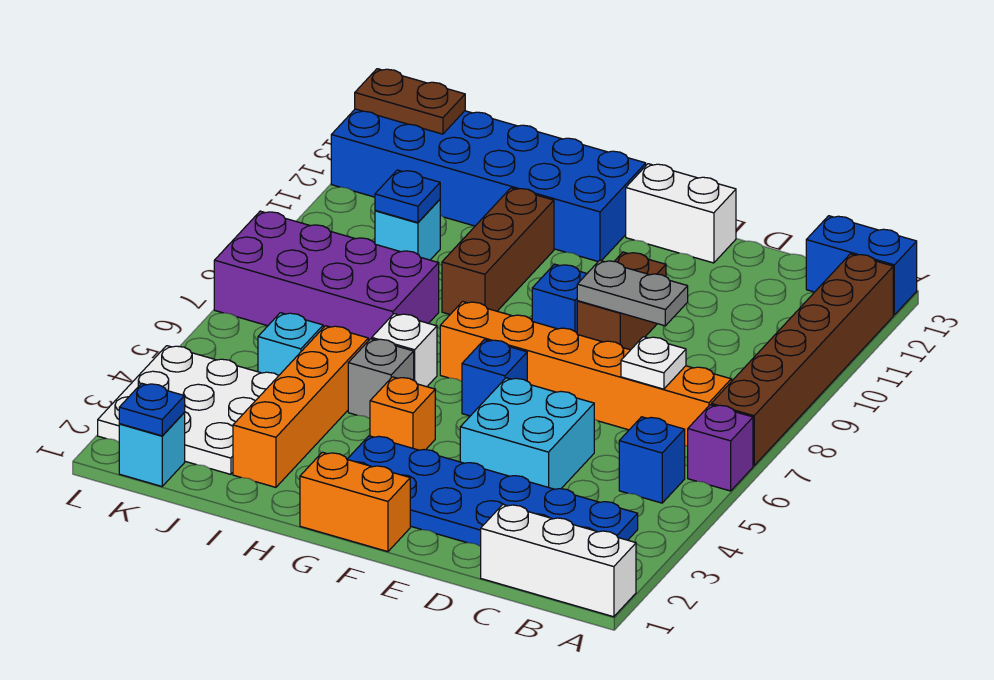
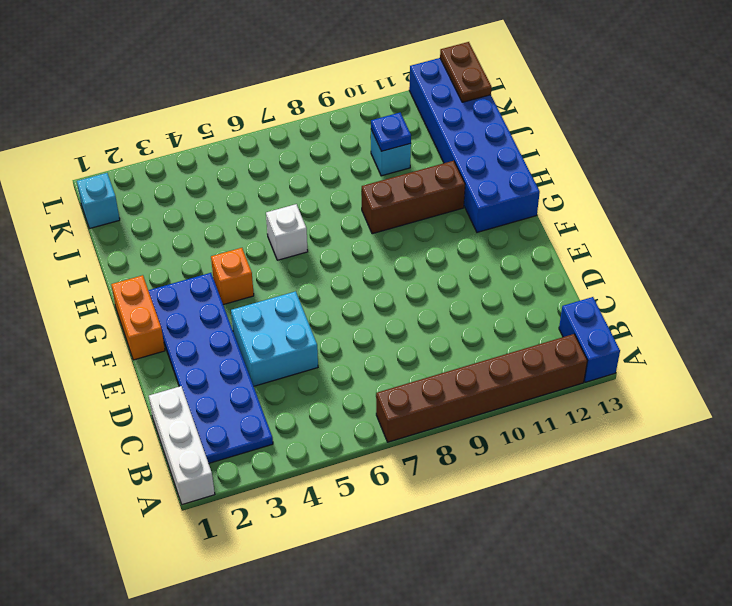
none -> purple brick A6 level 1
none -> blue brick B5 level 1
none -> orange brick B7:G7 level 1

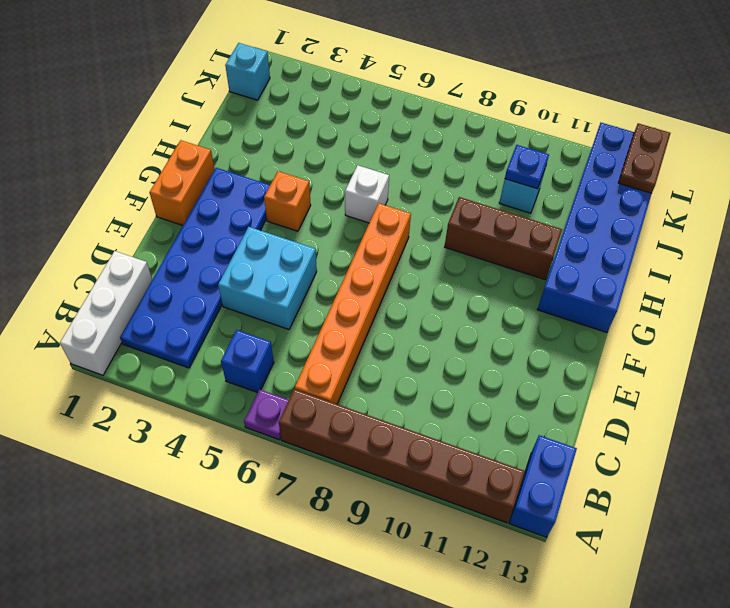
purple plate A6 level 1 -> purple brick A6 level 1
none -> brown brick E9:E10 level 1
none -> white brick E13:F13 level 1
none -> blue brick F6 level 1

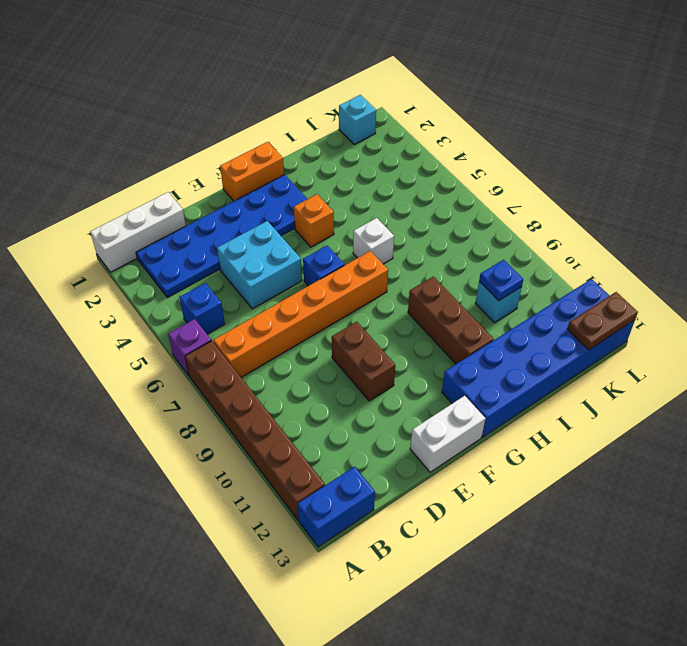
none -> blue brick F9 level 1
none -> grey brick H5 level 1
none -> orange brick I2:I5 level 1

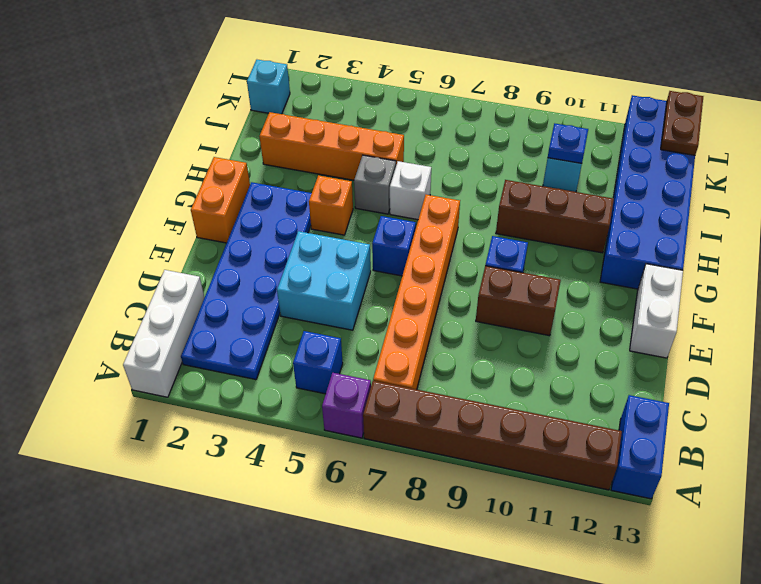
none -> purple brick I7:L8 level 1
none -> white plate J2:L4 level 1
none -> cyan brick J5 level 1

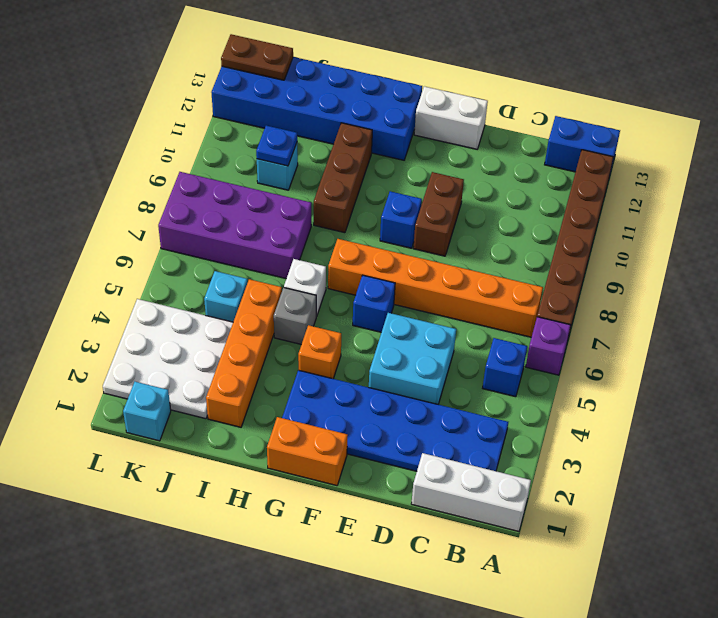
none -> white plate C7 level 2
none -> grey plate D9:E9 level 2
none -> blue plate K1 level 2

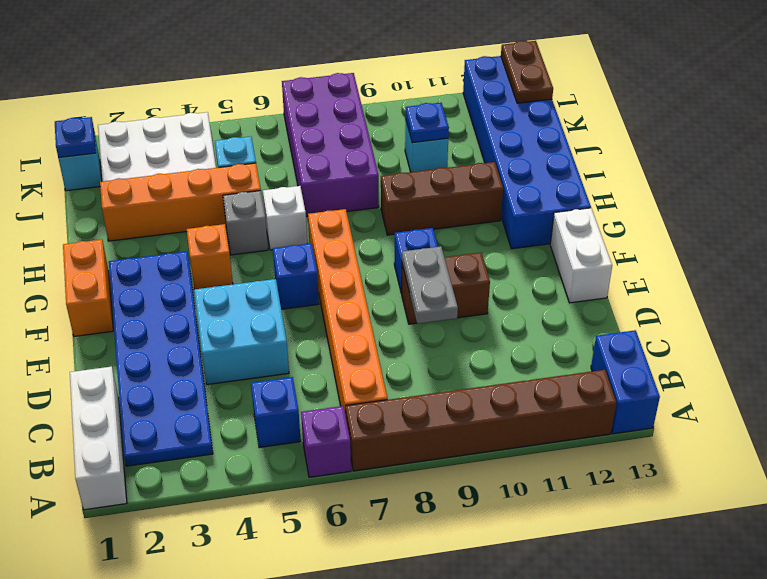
none -> white plate C7 level 2

